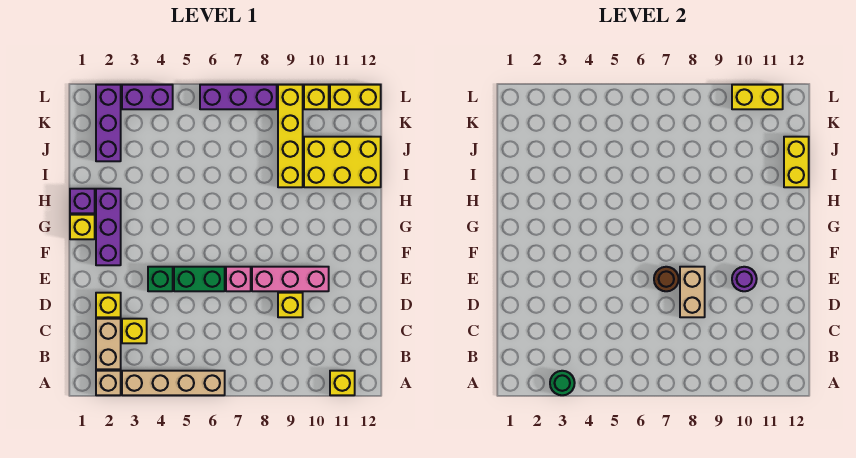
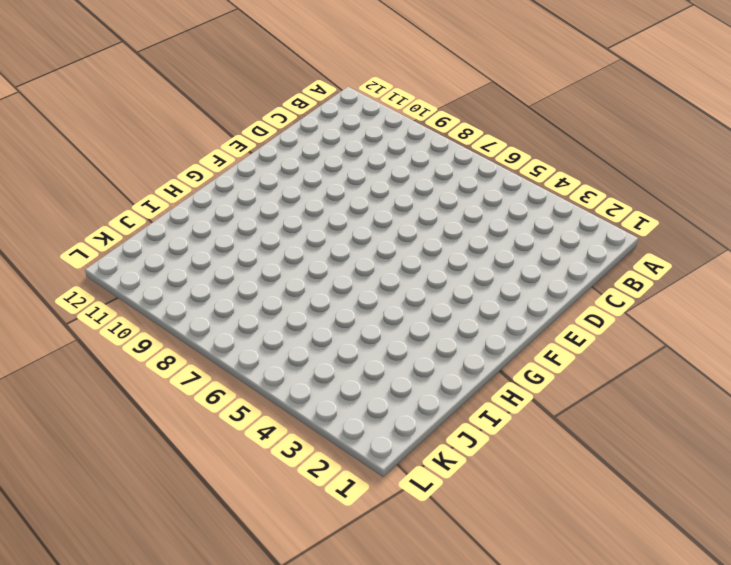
none -> tan brick A2 level 1
none -> tan brick A3:A6 level 1
none -> yellow brick A11 level 1

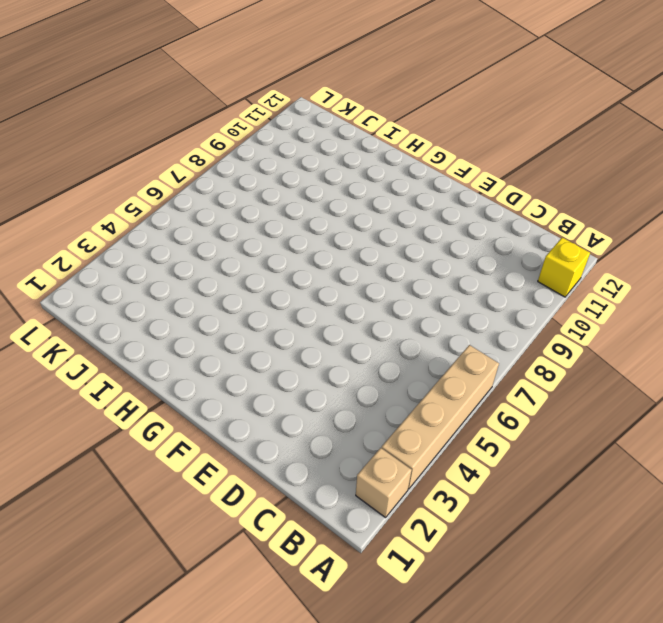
none -> tan brick B2:C2 level 1
none -> yellow brick C3 level 1
none -> yellow brick D2 level 1

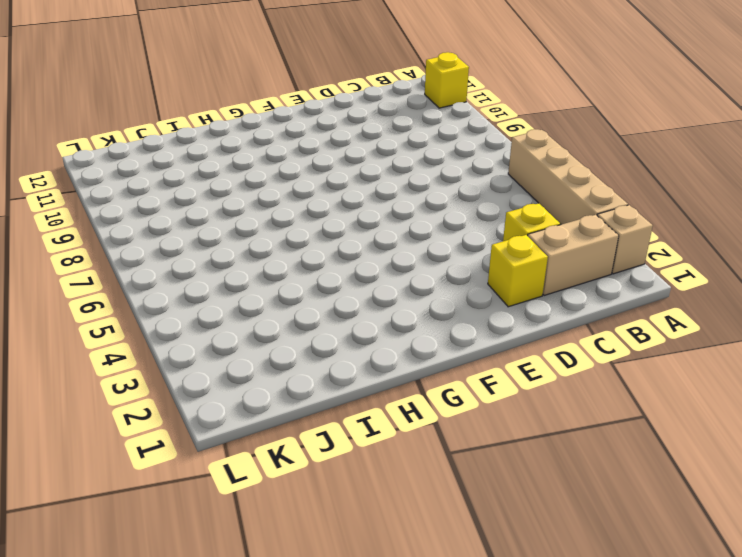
none -> yellow brick D9 level 1
none -> green brick E4 level 1
none -> green brick E5:E6 level 1

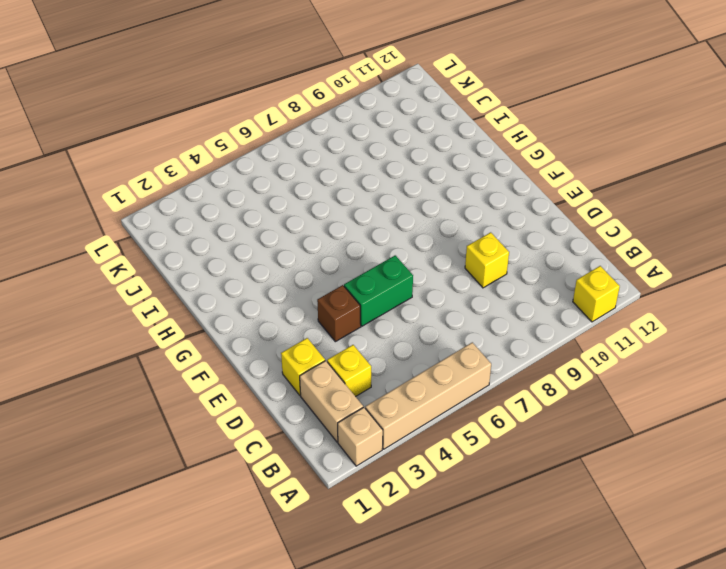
brown brick E4 level 1 -> green brick E4 level 1
none -> pink brick E7 level 1
none -> pink brick E8:E10 level 1
none -> purple brick F2:H2 level 1

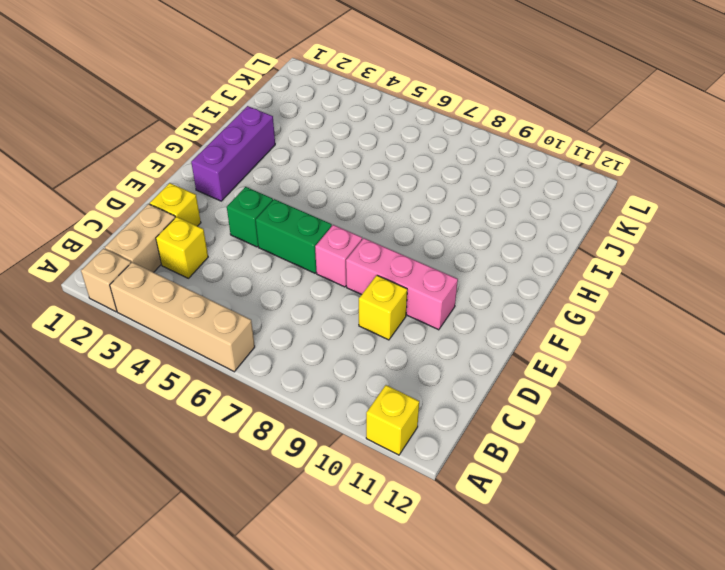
none -> yellow brick G1 level 1
none -> purple brick H1 level 1
none -> yellow brick I9:L9 level 1

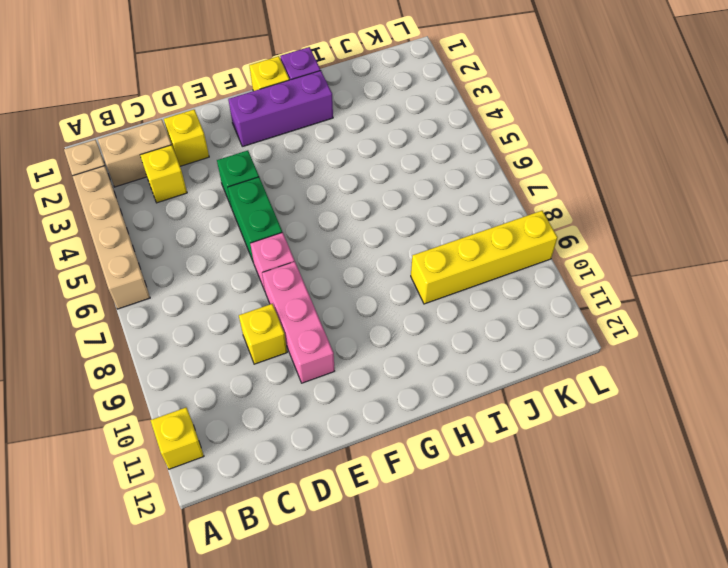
none -> yellow brick I10:J12 level 1
none -> purple brick J2:L2 level 1
none -> purple brick L3:L4 level 1

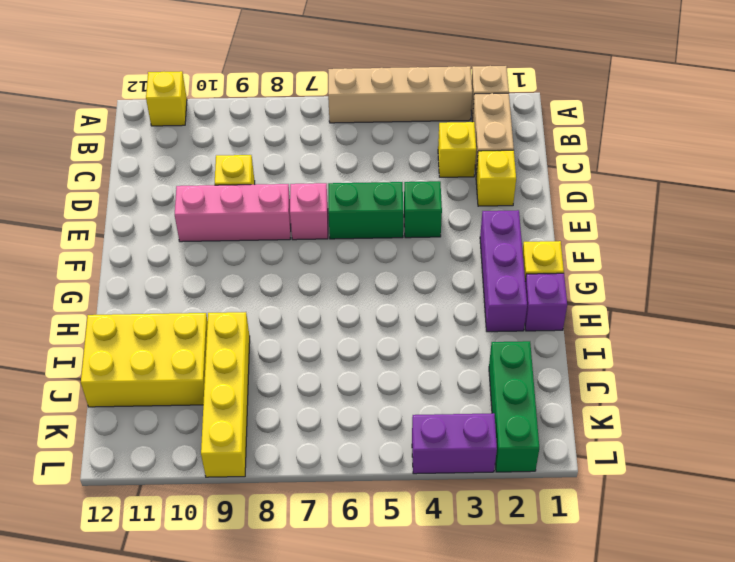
green brick J2:L2 level 1 -> purple brick J2:L2 level 1
none -> purple brick L6:L8 level 1
none -> yellow brick L10 level 1
none -> yellow brick L11:L12 level 1

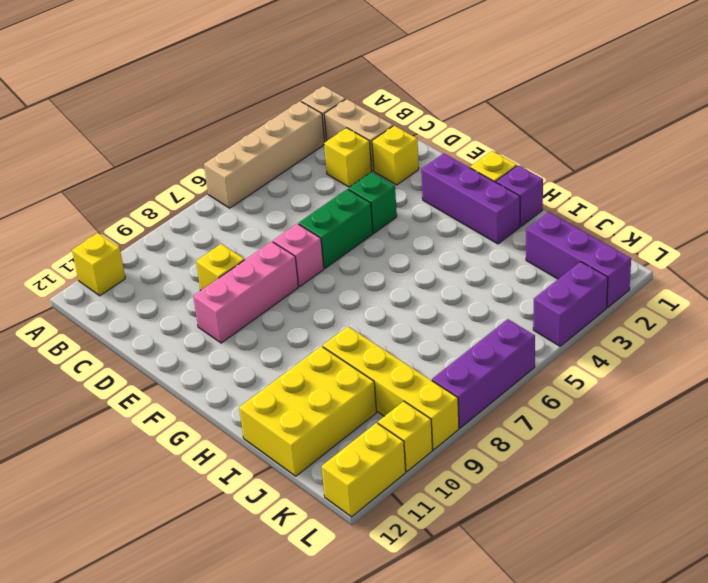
none -> green round brick A3 level 2
none -> tan brick D8:E8 level 2
none -> brown round brick E7 level 2

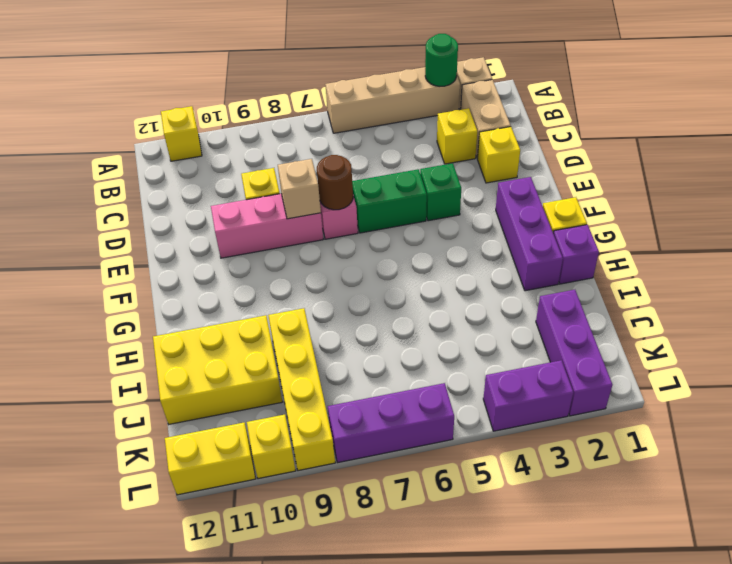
tan brick E8 level 2 -> tan brick D8:E8 level 2
none -> purple round brick E10 level 2
none -> yellow brick I12:J12 level 2
none -> yellow brick L10:L11 level 2

